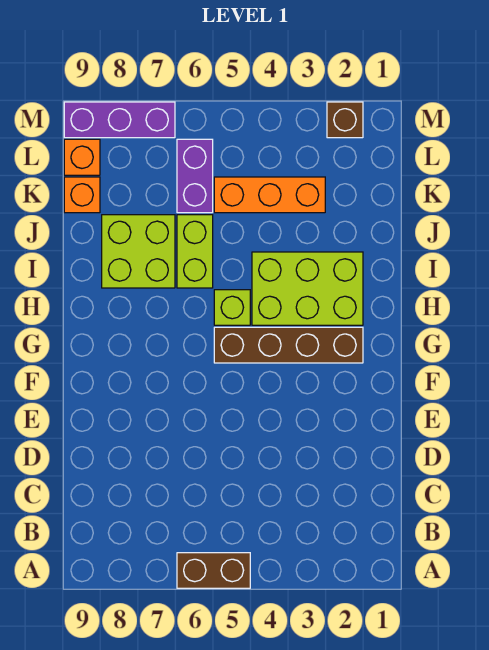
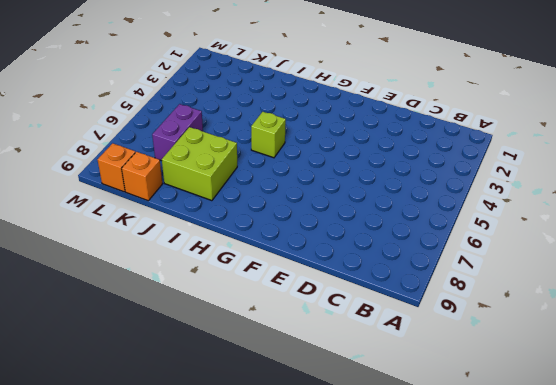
purple brick K6:K7 level 1 -> purple brick K6:L6 level 1
none -> brown brick A5:A6 level 1
none -> brown brick G2:G5 level 1
none -> lime brick H2:I4 level 1

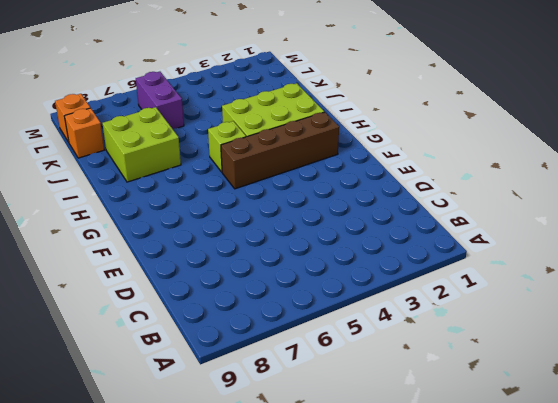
none -> brown brick A5:A6 level 1
none -> lime brick I6:J6 level 1
none -> orange brick K3:K5 level 1

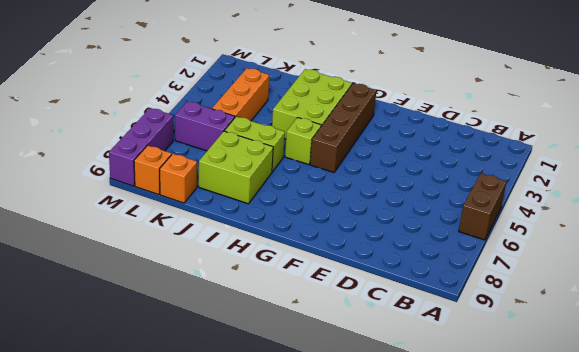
none -> brown brick M2 level 1

